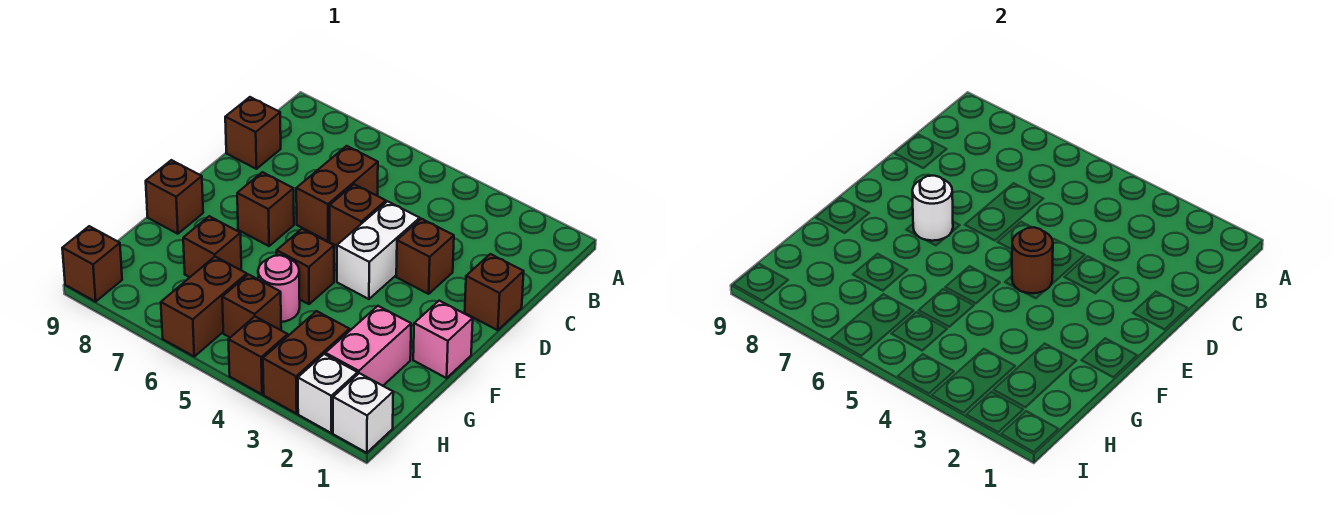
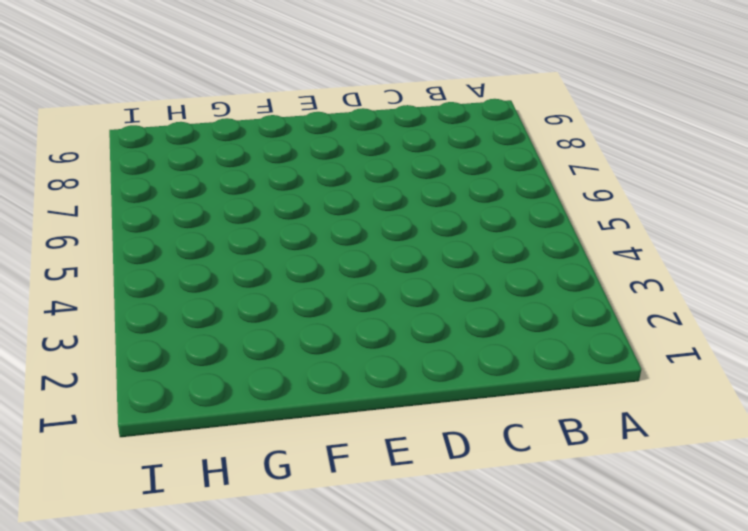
none -> brown brick C6:D6 level 1
none -> brown brick C9 level 1
none -> brown brick D1 level 1

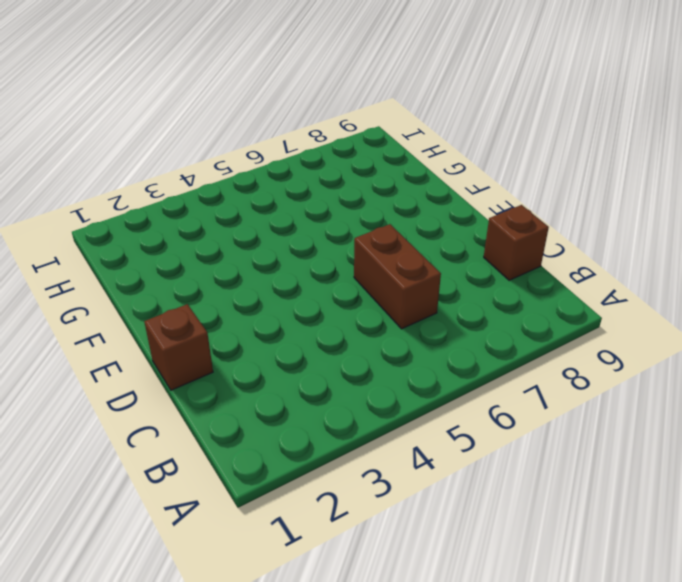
none -> brown brick D3 level 1
none -> white brick D4:E4 level 1
none -> brown brick D5 level 1

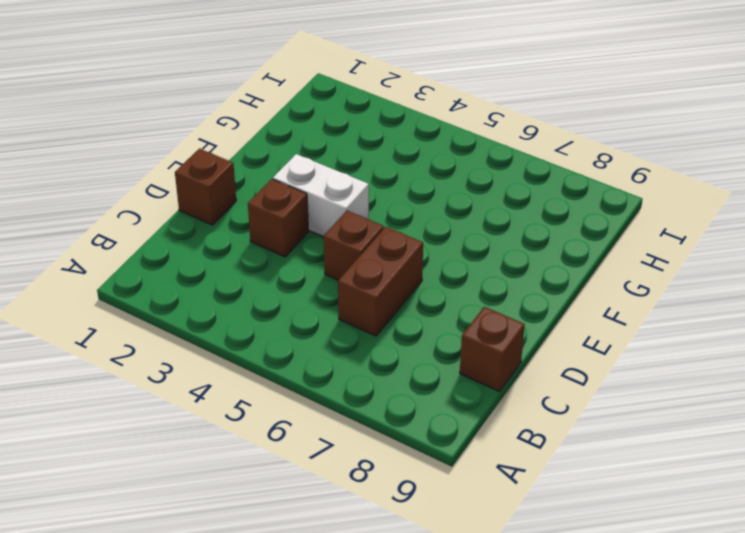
white brick E3:E4 level 1 -> white brick D4:E4 level 1
none -> brown brick E7 level 1
none -> pink brick F1 level 1
none -> brown brick F5 level 1

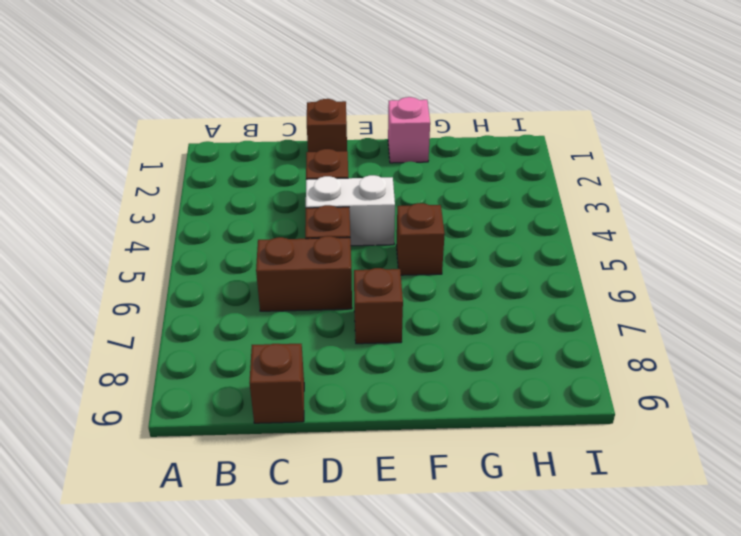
none -> brown brick F9 level 1
none -> pink brick G2:H2 level 1
none -> pink round brick G5 level 1

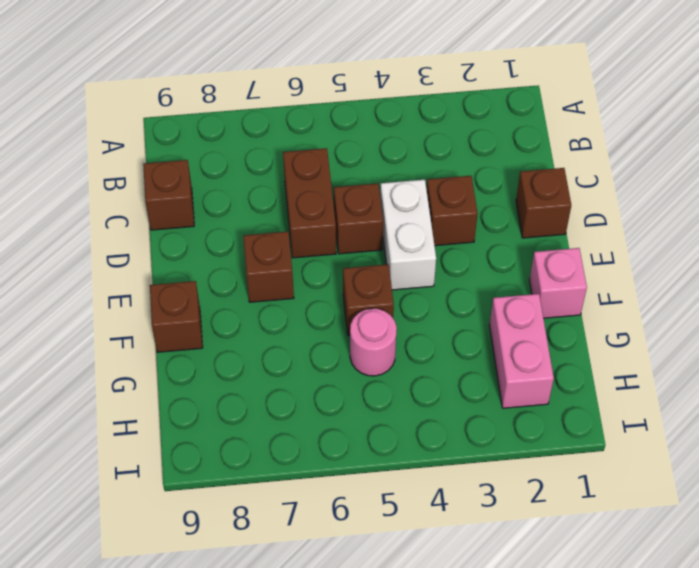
none -> brown brick G7 level 1
none -> brown brick H3:I3 level 1
none -> brown brick H5 level 1

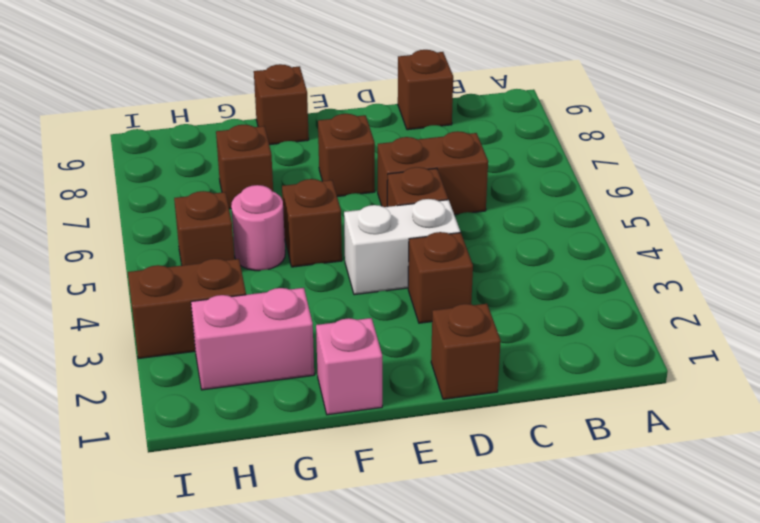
none -> brown brick H6:I6 level 1
none -> white brick I1 level 1
none -> white brick I2 level 1

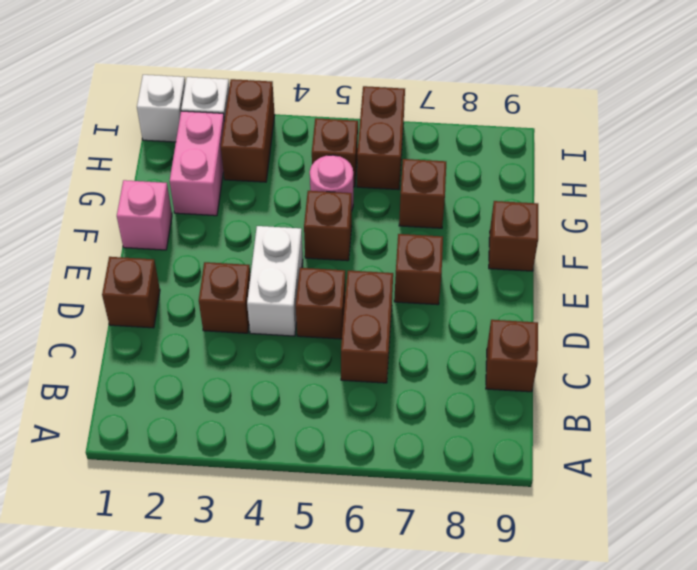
none -> brown brick I4 level 1
none -> brown brick I9 level 1
none -> brown round brick E4 level 2

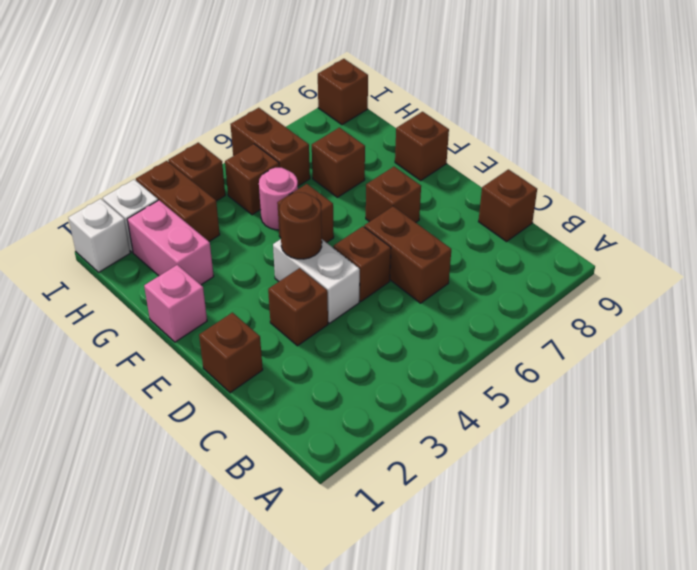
none -> white round brick E7 level 2

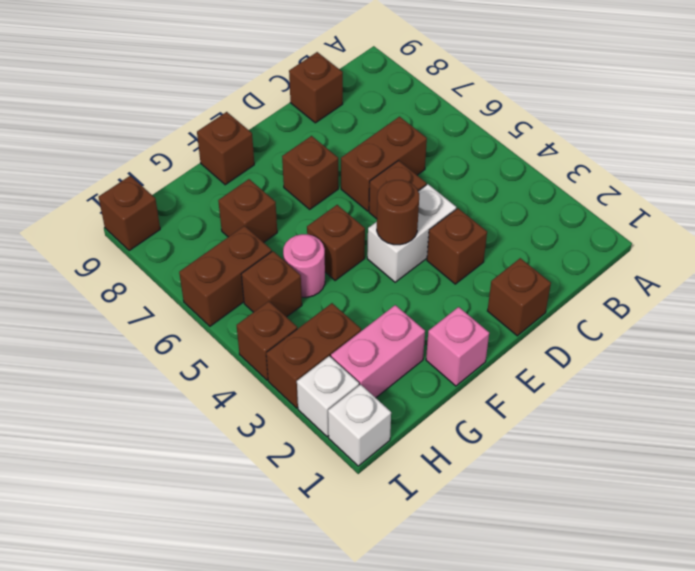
none -> white round brick E7 level 2

